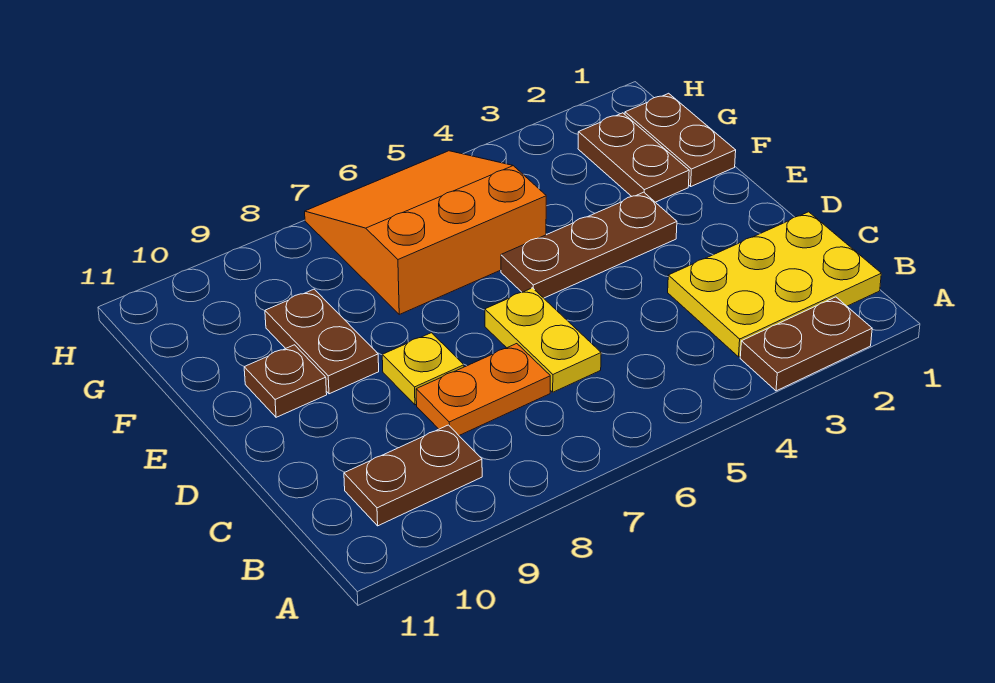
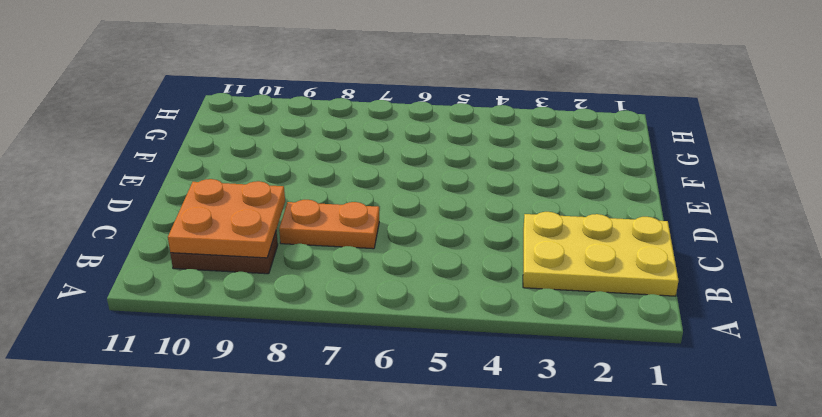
orange plate B9:C10 level 2 -> none
none -> brown plate A2:A3 level 1
none -> yellow plate C6:D6 level 1
none -> yellow plate D8 level 1

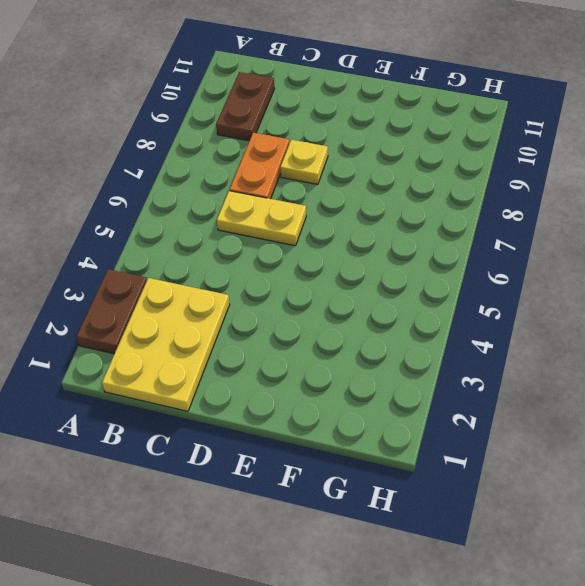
none -> brown plate E3:E5 level 1
none -> brown plate E9:F9 level 1
none -> brown plate E10 level 1

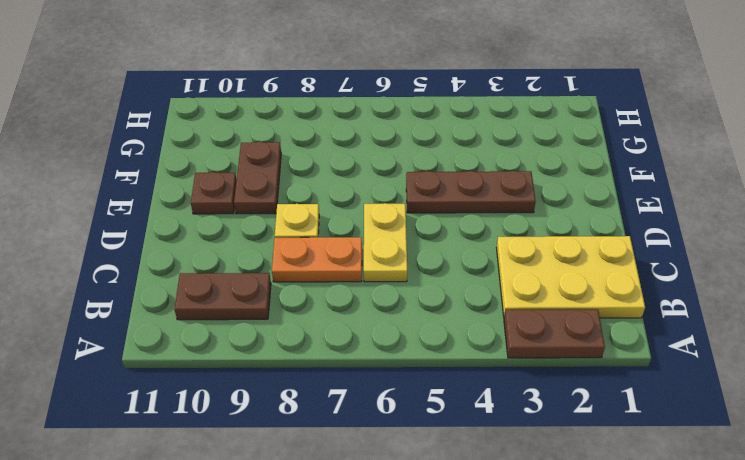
none -> brown plate F1:G1 level 1
none -> brown plate F2:G2 level 1
none -> orange slope F5:H7 level 1 top F

